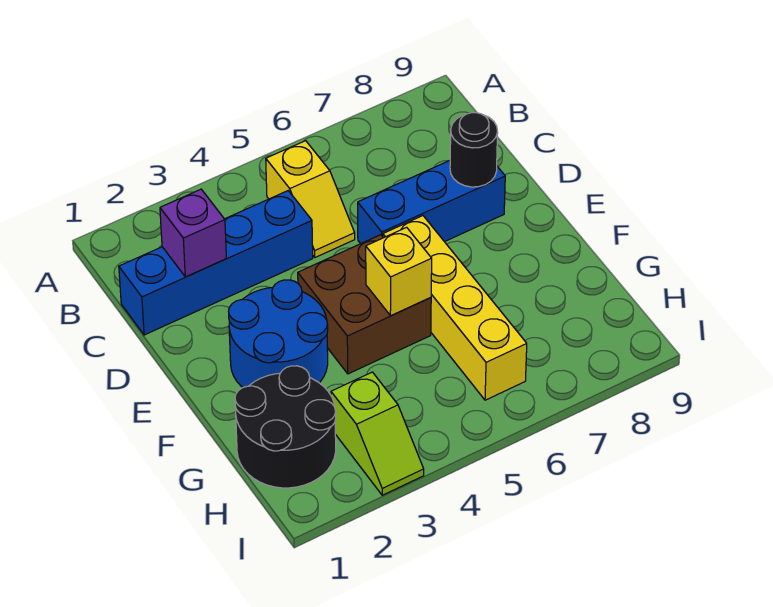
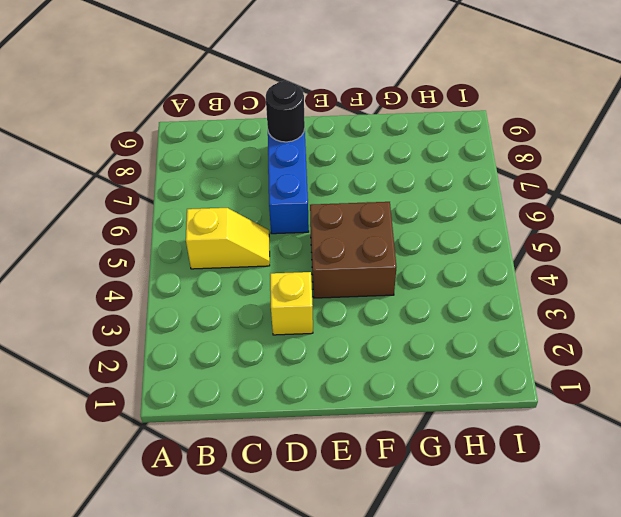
yellow brick D3 level 1 -> yellow brick F5 level 2
none -> blue brick C1:C4 level 1
none -> blue round brick E2:F3 level 1

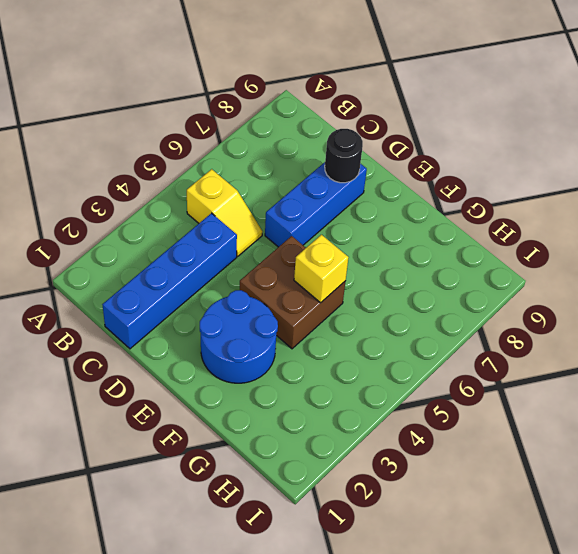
none -> yellow brick E6:H6 level 1
none -> black round brick G1:H2 level 1

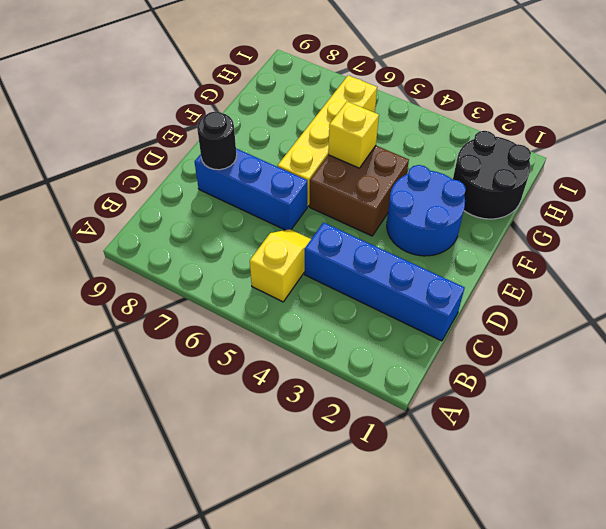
none -> lime slope H3:I3 level 1 top H
none -> purple brick C2 level 2

